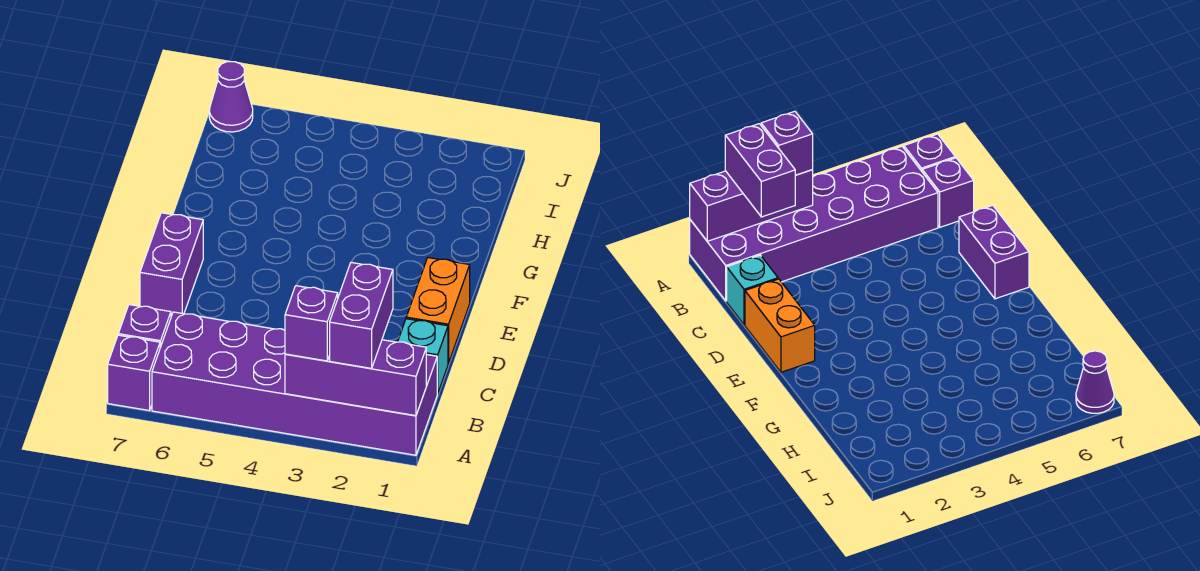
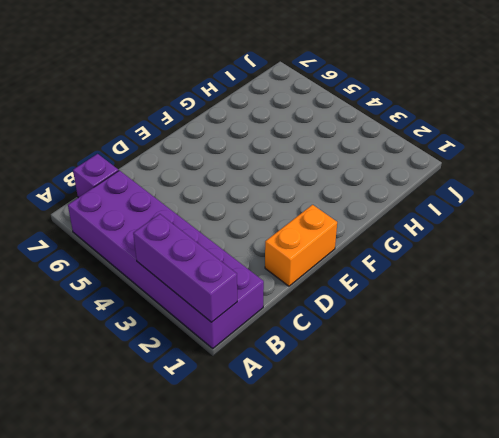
none -> purple brick A7 level 1
none -> cyan brick C1 level 1

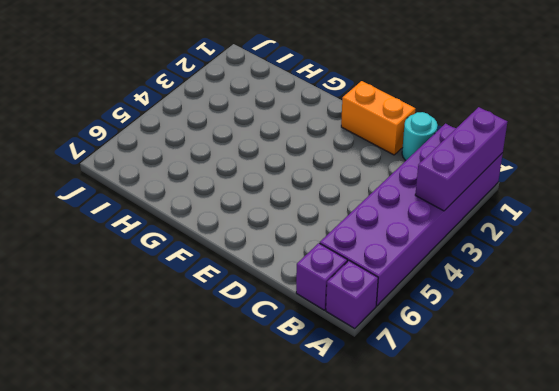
cyan round brick C1 level 1 -> cyan brick C1 level 1
none -> purple brick D7:E7 level 1
none -> purple cone J7 level 1

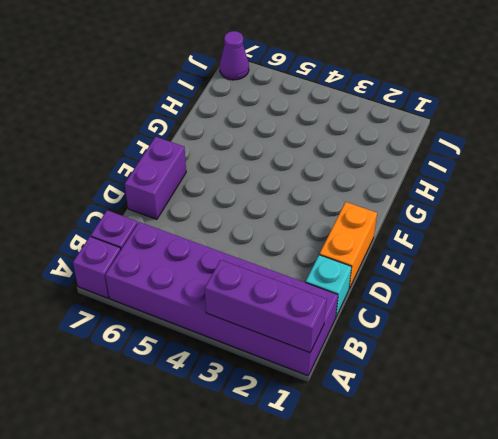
none -> purple brick A2:B2 level 3
none -> purple brick A3 level 3

